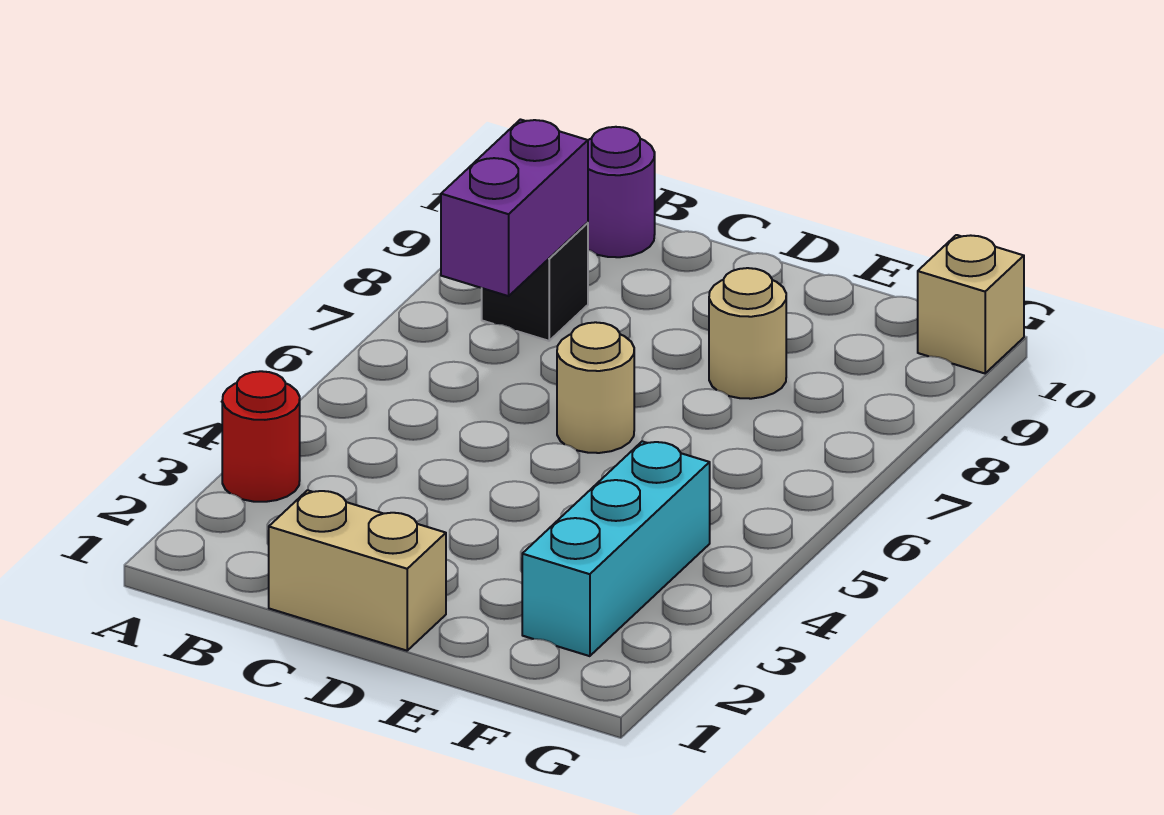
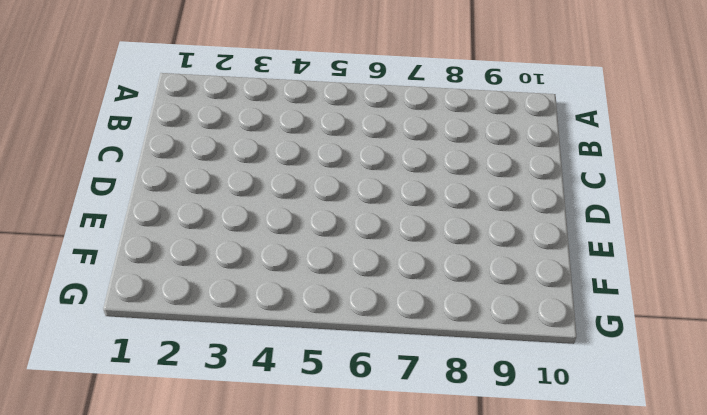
none -> red round brick A3 level 1
none -> black brick B8 level 1

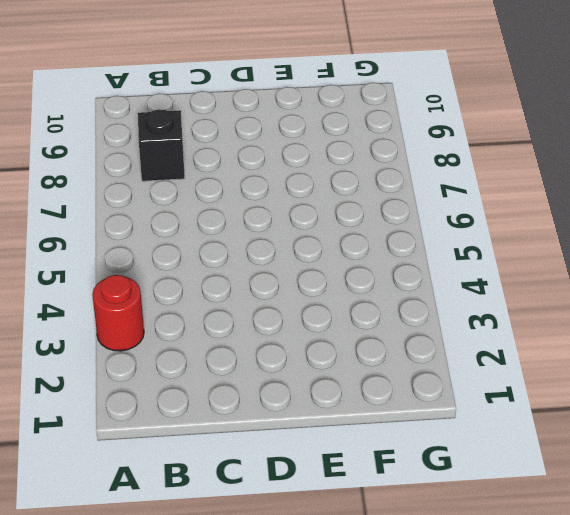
none -> purple round brick B10 level 1
none -> tan brick C1:D1 level 1

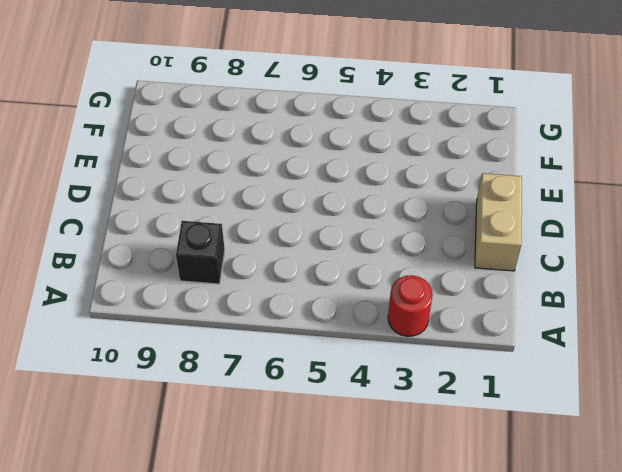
none -> purple round brick B10 level 1
none -> tan round brick D6 level 1

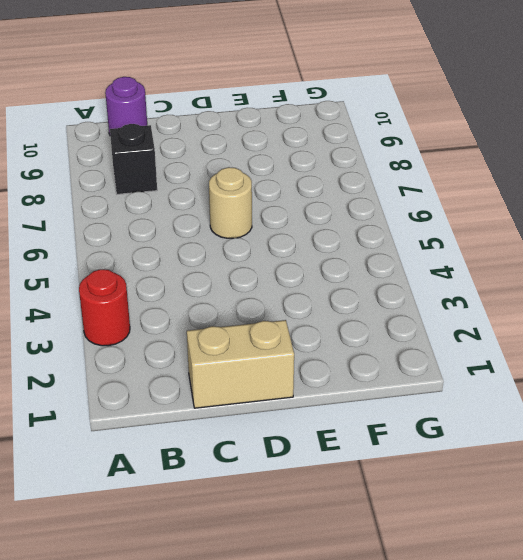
none -> tan round brick E8 level 1
none -> cyan brick F2:F4 level 1

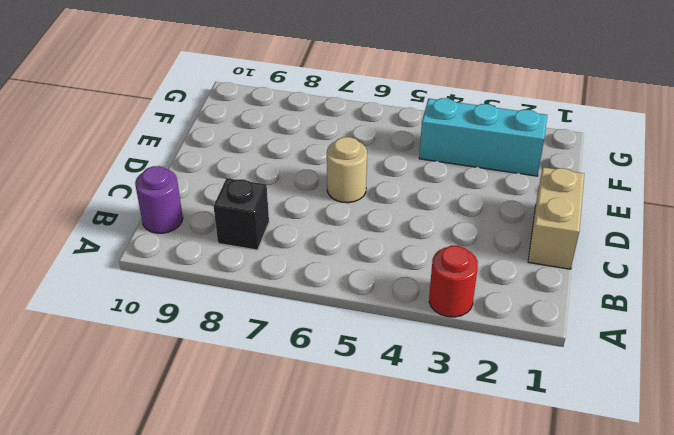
none -> tan round brick E8 level 1
none -> tan brick G10 level 1

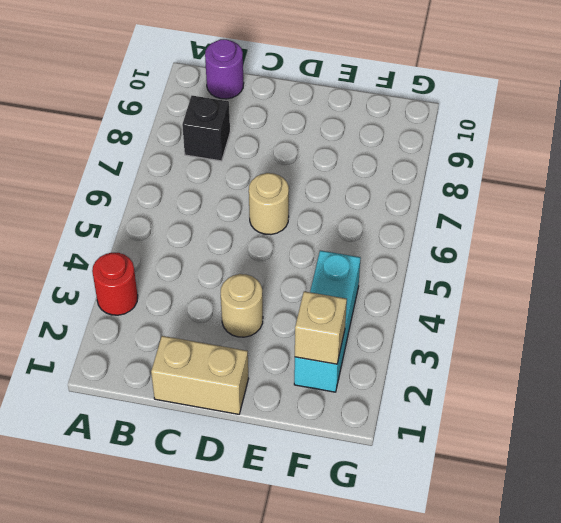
tan round brick D3 level 1 -> tan round brick E8 level 1
tan brick F2 level 2 -> tan brick G10 level 1
none -> purple brick B7:B8 level 2

